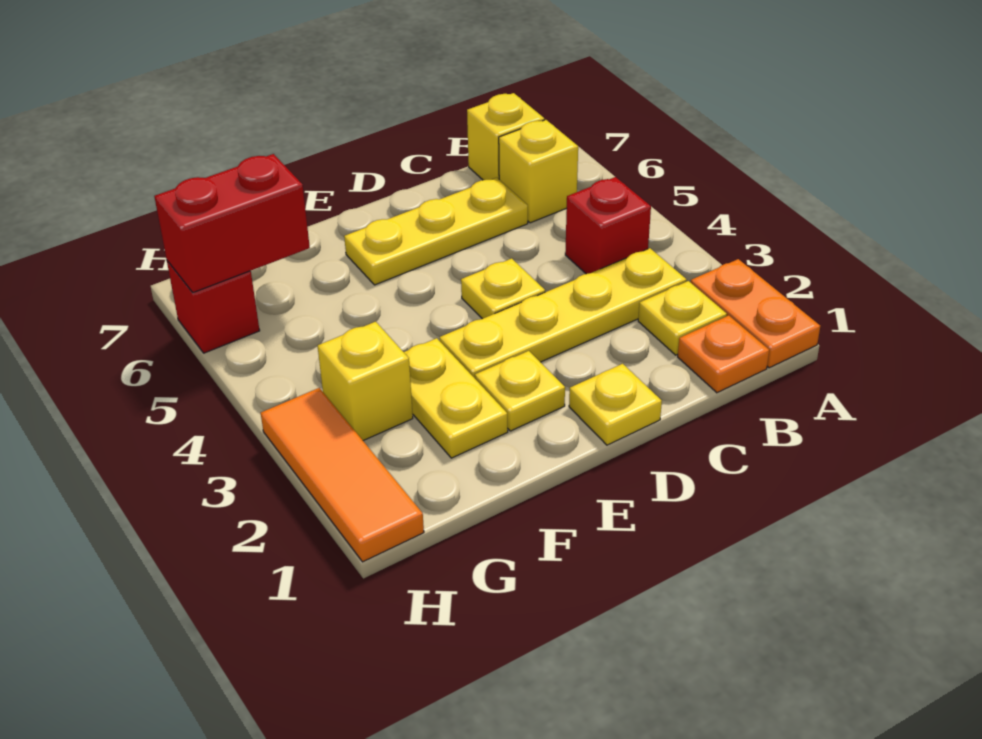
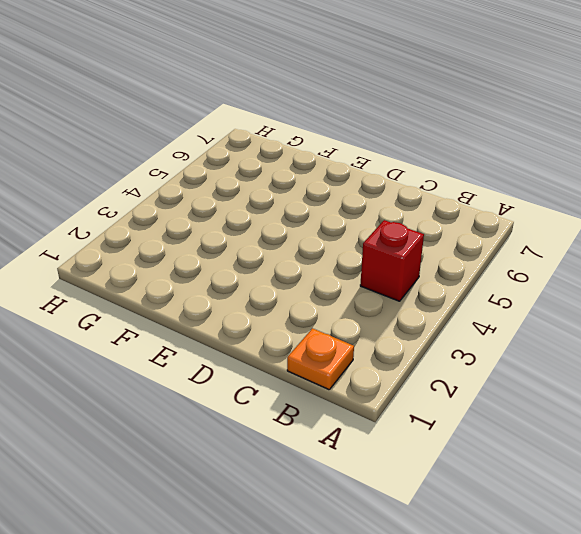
none -> orange plate A1:A2 level 1
none -> yellow plate B2 level 1
none -> yellow plate B3:E3 level 1

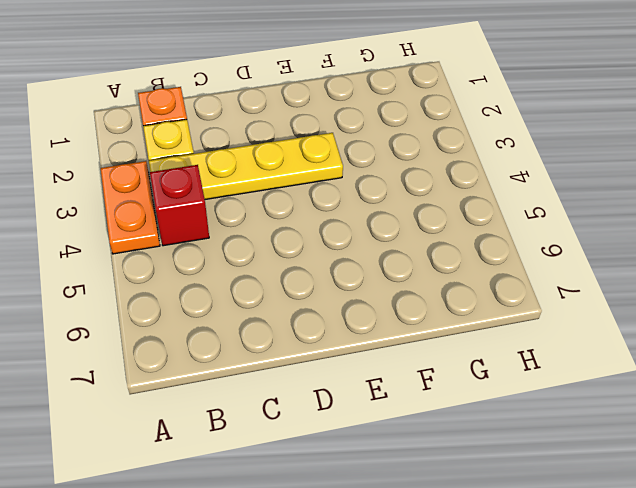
orange plate A3:A4 level 1 -> orange plate A1:A2 level 1
none -> yellow brick B6 level 1
none -> yellow brick B7 level 1
none -> yellow plate C6:E6 level 1

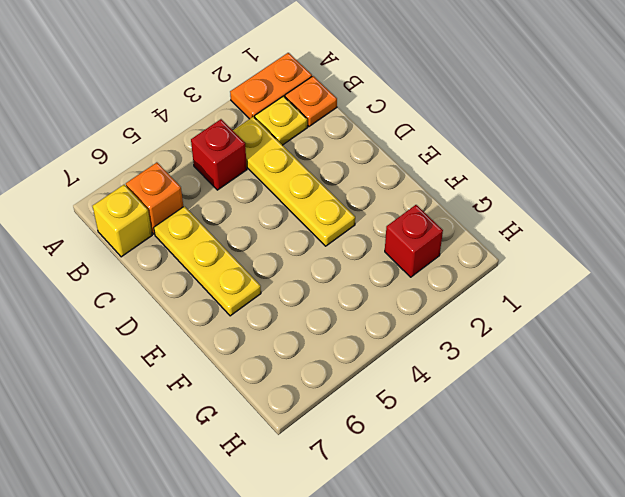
orange brick B6 level 1 -> yellow brick B6 level 1
red brick G2 level 1 -> red brick H6 level 1
none -> yellow plate D1 level 1
none -> yellow plate D4 level 1
none -> yellow plate E2 level 1

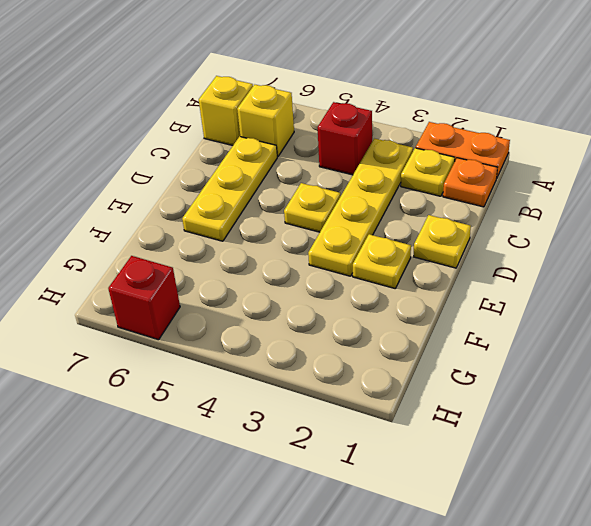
none -> yellow plate F2:F3 level 1
none -> yellow brick G3 level 1
none -> orange tile H1:H3 level 1

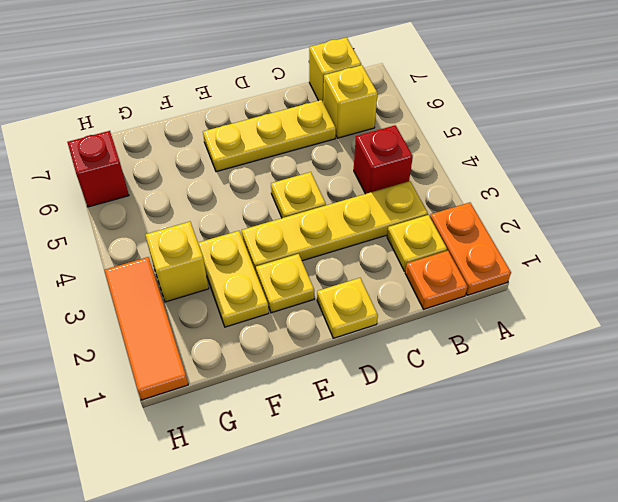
none -> red brick G6:H6 level 2

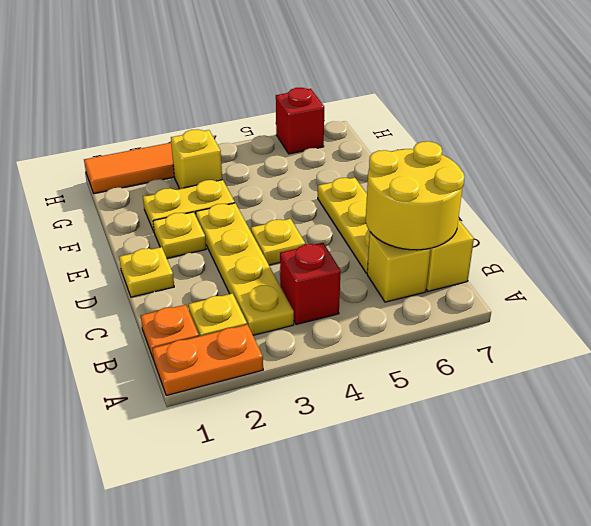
yellow round brick B6:C7 level 2 -> none
none -> red brick G6:H6 level 2

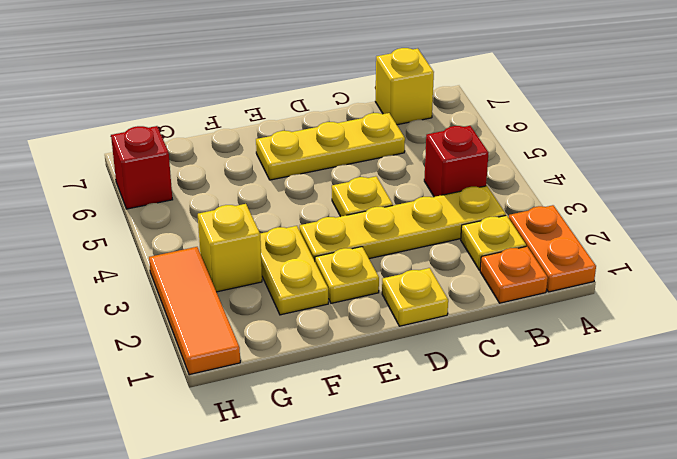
none -> yellow brick B6 level 1
none -> red brick G6:H6 level 2

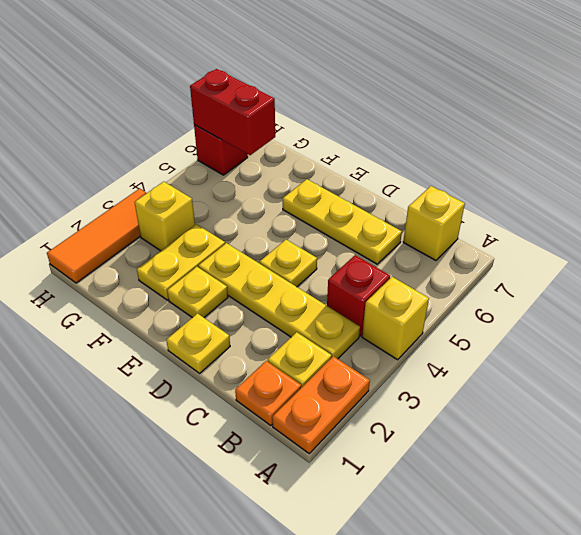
yellow brick A4 level 1 -> yellow brick B6 level 1

